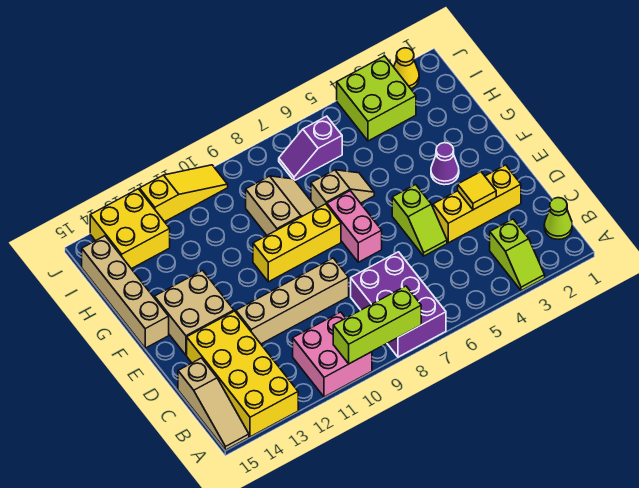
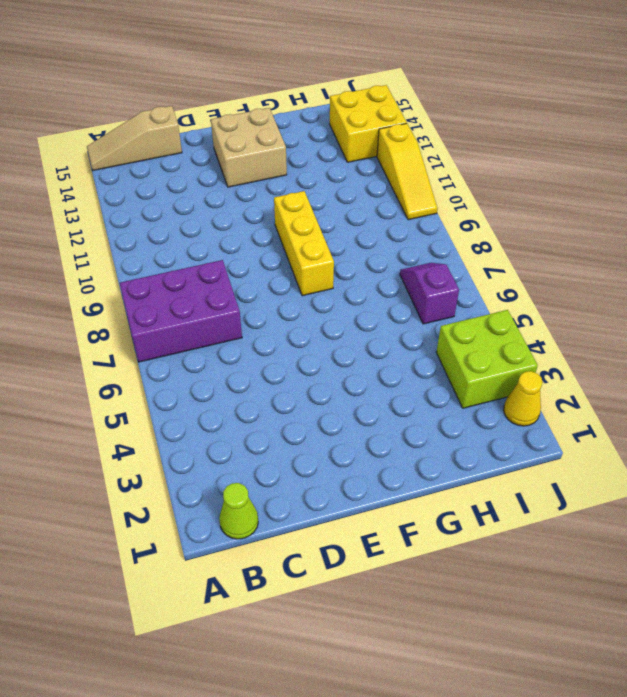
none -> lime slope A3:B3 level 1 top B
none -> pink brick A10:B11 level 1
none -> yellow brick A13:D14 level 1

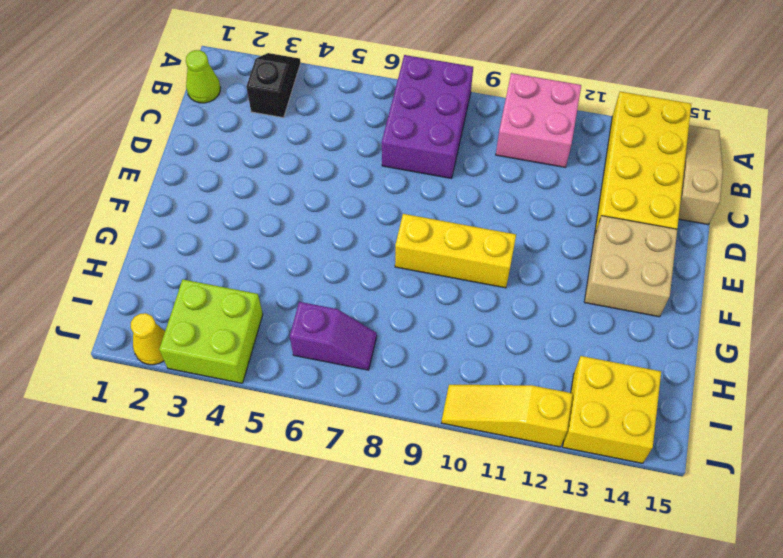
black slope A3:B3 level 1 top B -> lime slope A3:B3 level 1 top B
none -> yellow brick D2:D4 level 1
none -> lime slope D5:E5 level 1 top E
none -> tan brick D9:D12 level 1

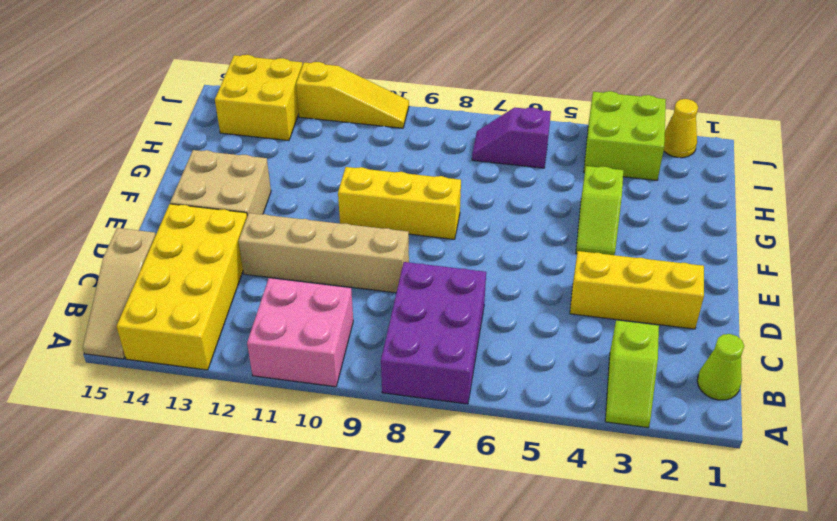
lime slope F4:G4 level 1 top G -> lime slope D5:E5 level 1 top E
none -> pink brick E7:F7 level 1
none -> purple cone F3 level 1
none -> tan brick F15:I15 level 1

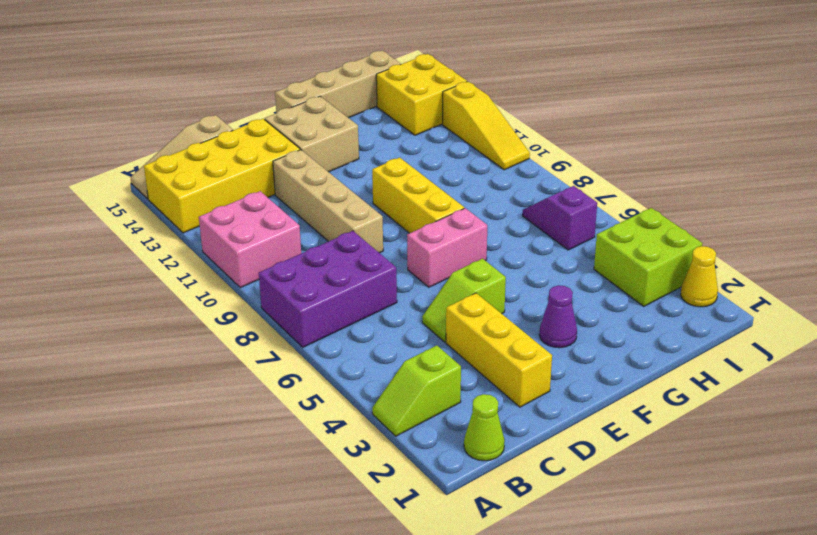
none -> tan slope G6:G7 level 1 top 7
none -> tan slope G8:H9 level 1 top 9
none -> lime brick A8:A10 level 2

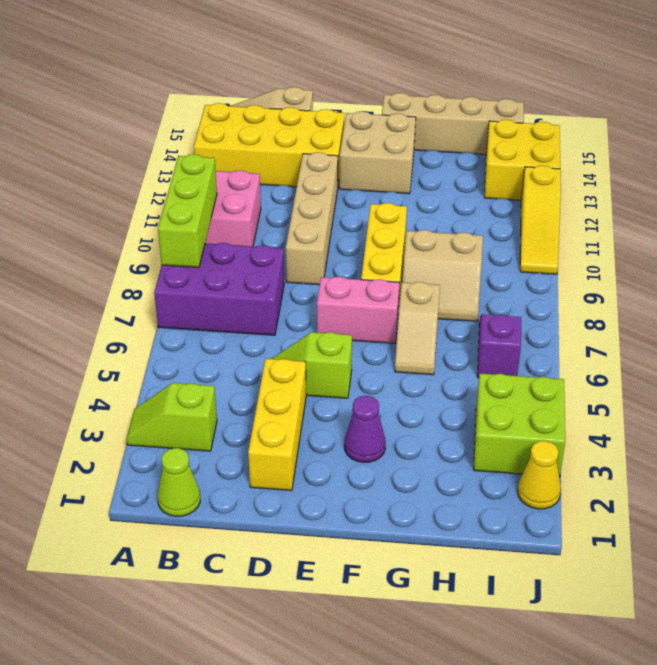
none -> yellow tile D3 level 2

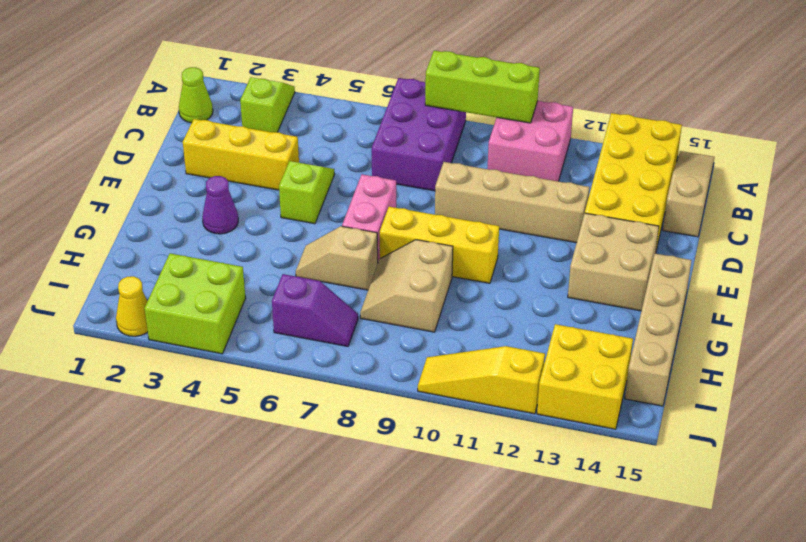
none -> yellow tile D3 level 2

